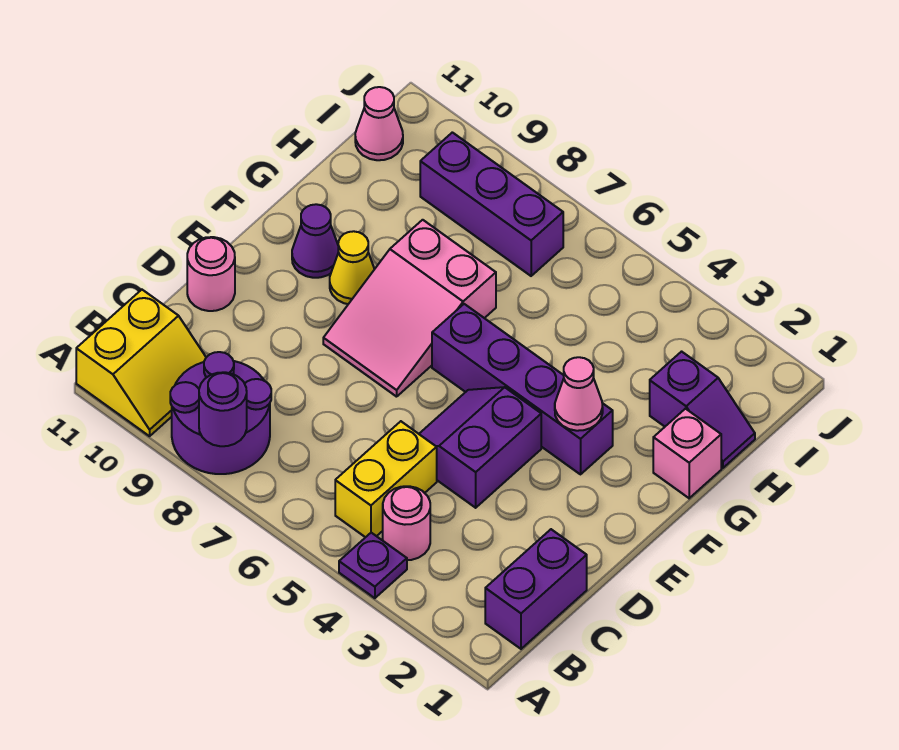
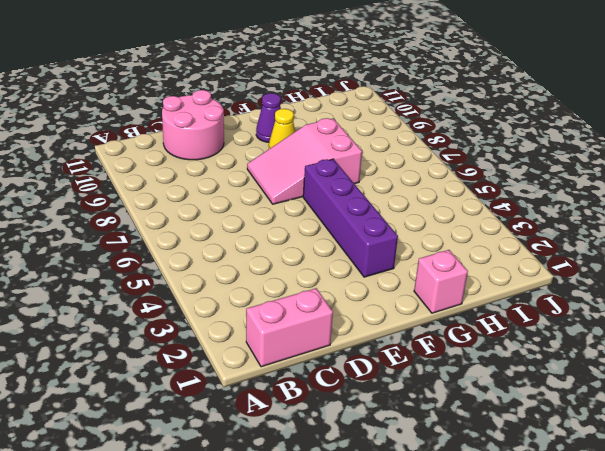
pink brick B1:C1 level 1 -> purple brick B1:C1 level 1
pink round brick C10:D11 level 1 -> pink round brick D11 level 1
none -> purple plate A4 level 1
none -> purple round brick A8:B9 level 1
none -> yellow slope A10:B11 level 1 top 11

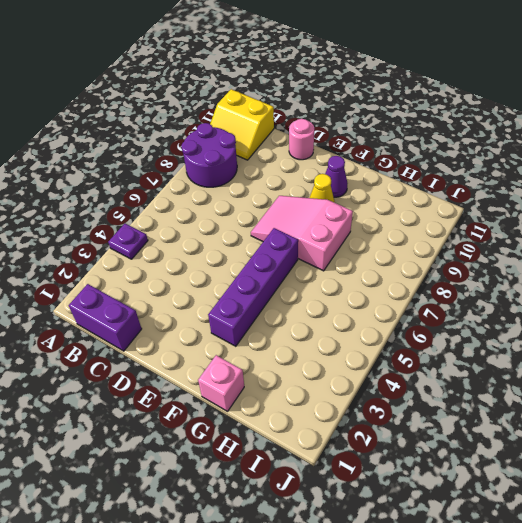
none -> pink round brick B4 level 1
none -> yellow brick B5:C5 level 1
none -> purple slope D4:E5 level 1 top 4

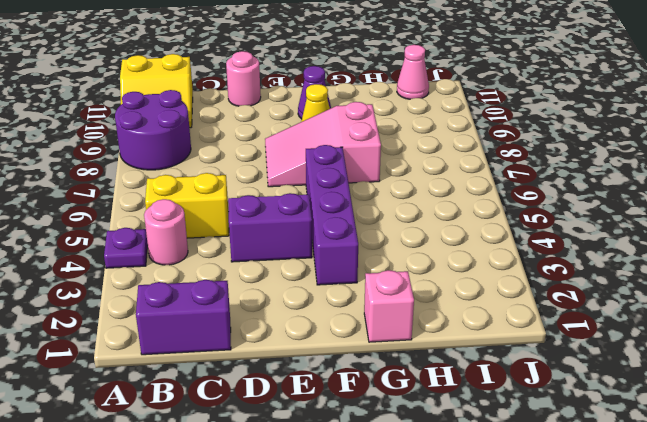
none -> purple slope H1:H2 level 1 top 2
none -> purple brick I7:I9 level 1
none -> purple round brick A8 level 2

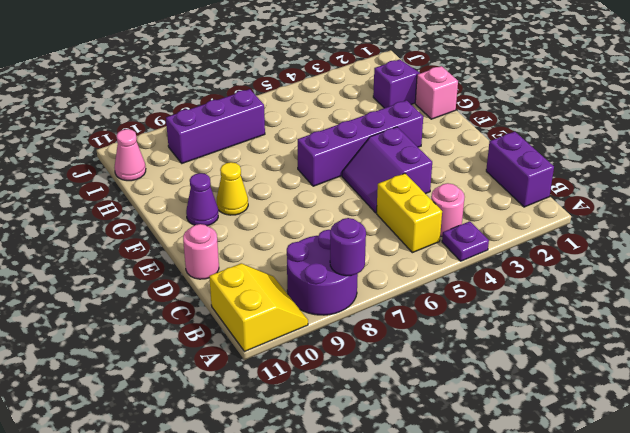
none -> pink slope E7:G8 level 1 top G
none -> pink cone F3 level 2

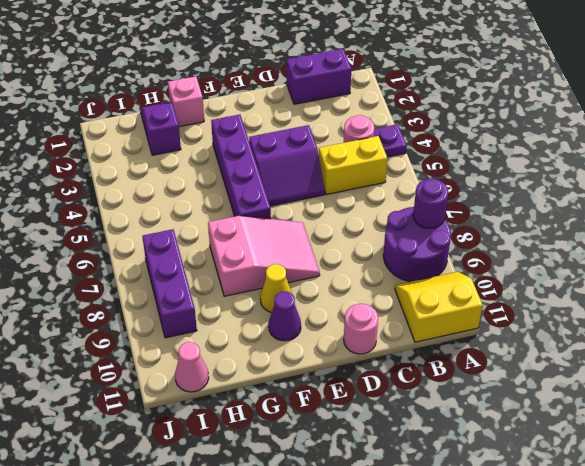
none -> pink cone F3 level 2

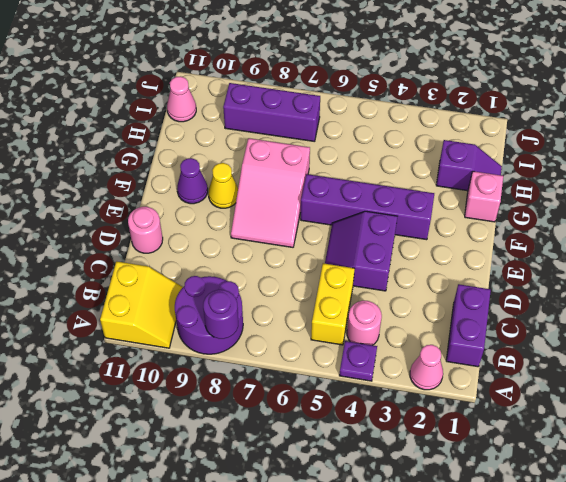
pink cone A2 level 1 -> pink cone F3 level 2

